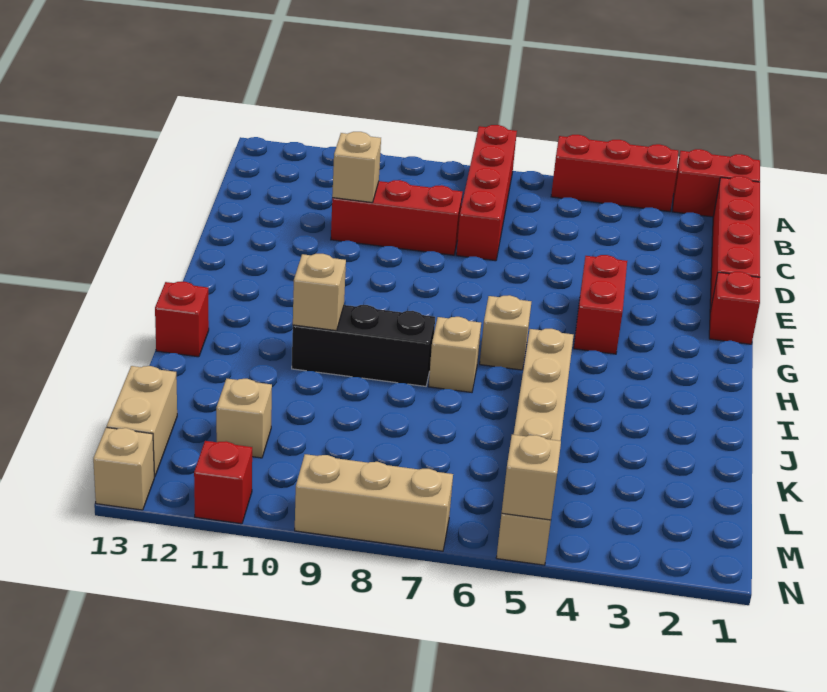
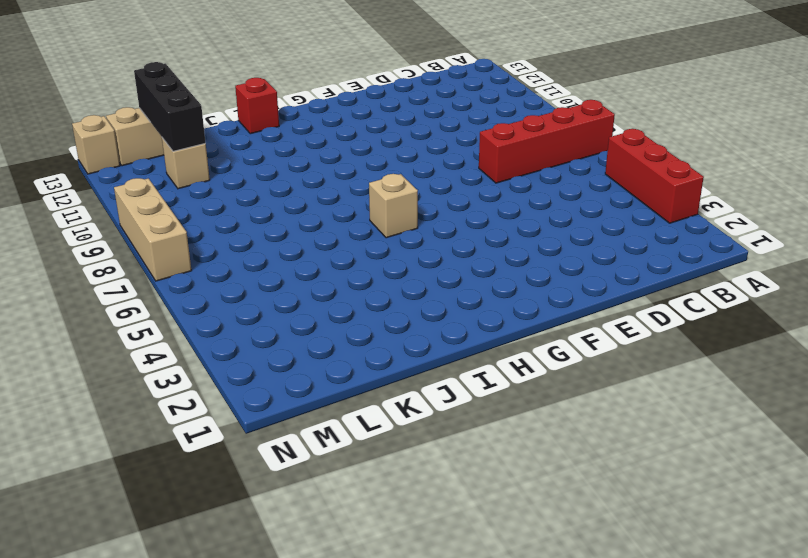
black brick L11:L13 level 2 -> black brick I8:I10 level 1
none -> red brick A1:A2 level 1
none -> red brick B1:E1 level 1
none -> red brick D8:D10 level 1

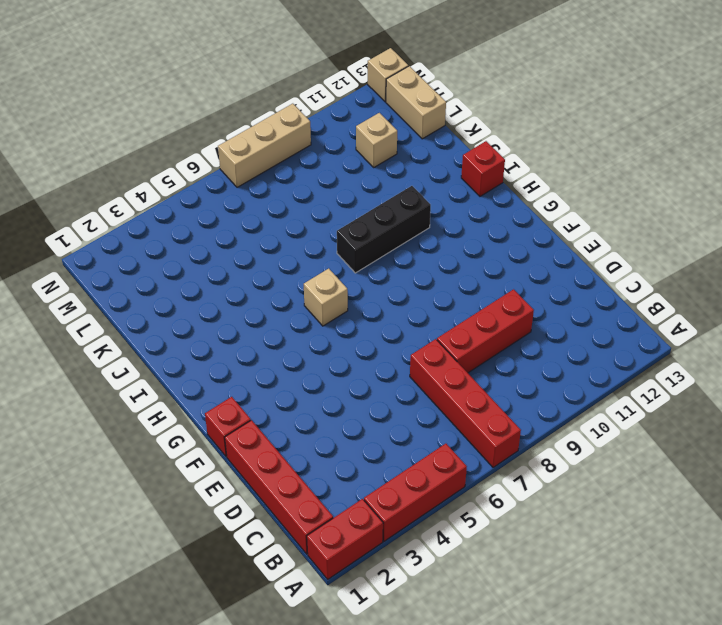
none -> red brick F4:G4 level 1
none -> tan brick I5:N5 level 1
none -> tan brick I7 level 1

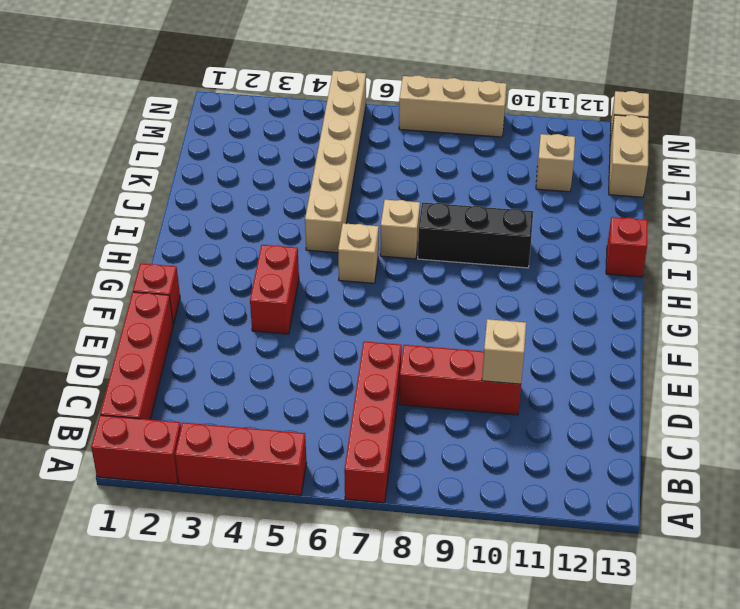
none -> red brick N11 level 1
none -> tan brick I10 level 2
none -> tan brick N5 level 2

